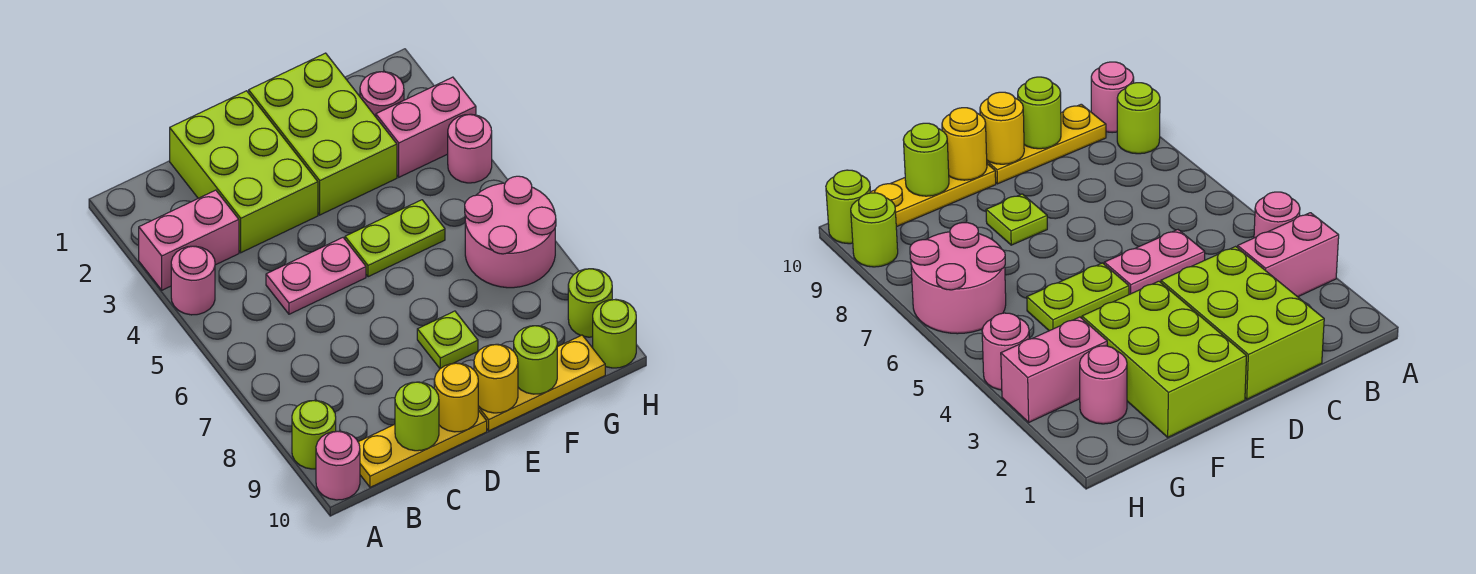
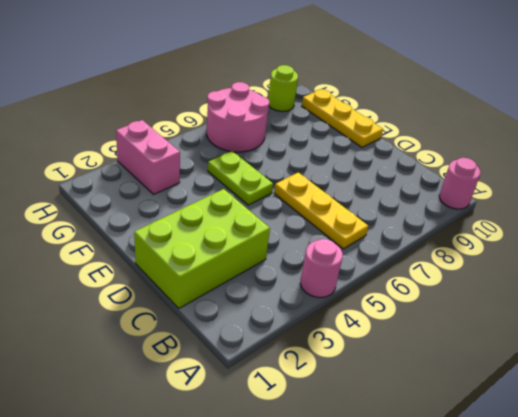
yellow plate B6:D6 level 1 -> yellow plate B10:D10 level 1
none -> pink brick A3:B3 level 1
none -> lime round brick A9 level 1
none -> pink plate C5:D5 level 1

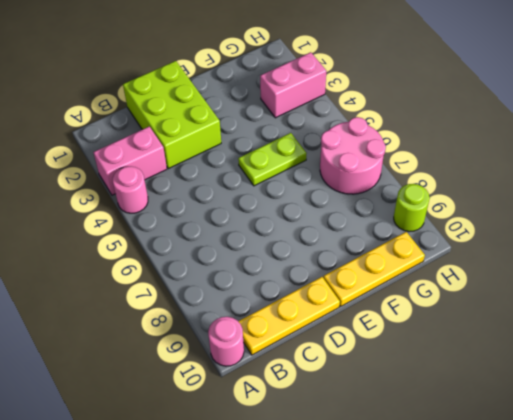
none -> lime round brick A9 level 1
none -> pink plate C5:D5 level 1
none -> lime brick E1:F3 level 1

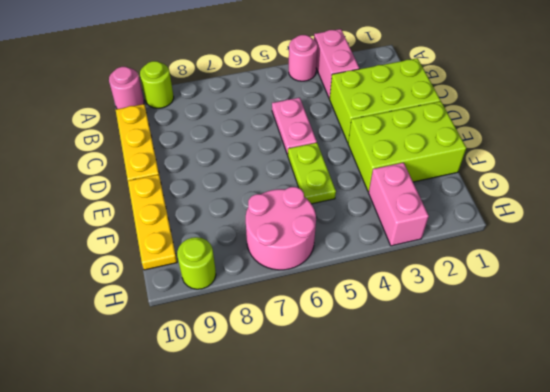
none -> lime plate E8 level 1
none -> pink round brick G2 level 1
none -> pink round brick H4 level 1

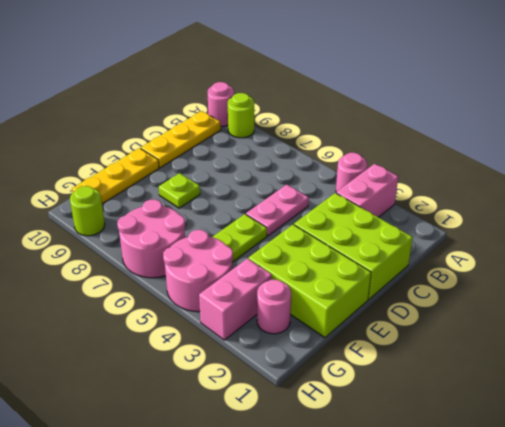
pink round brick G4:H5 level 1 -> pink round brick H4 level 1
none -> lime round brick H10 level 1
none -> lime round brick C10 level 2
none -> yellow round brick D10 level 2

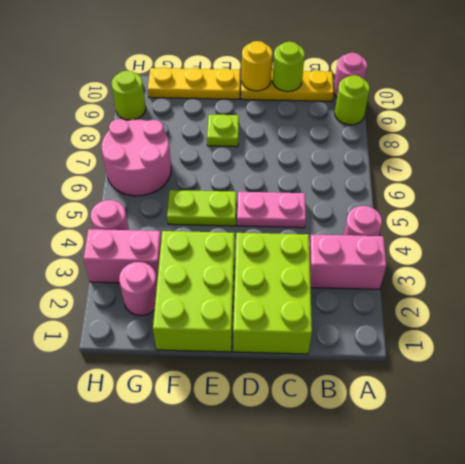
none -> lime round brick H10 level 1
none -> yellow round brick E10 level 2
none -> lime round brick F10 level 2

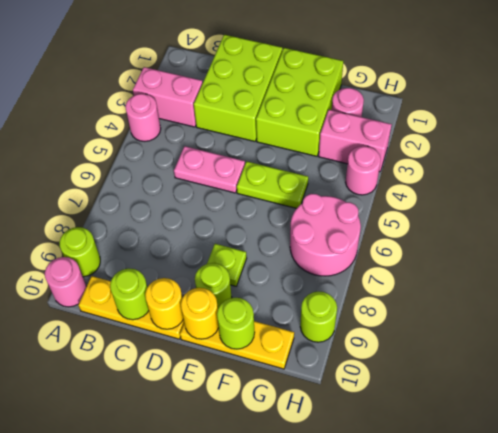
lime round brick E9 level 1 -> lime round brick H10 level 1

